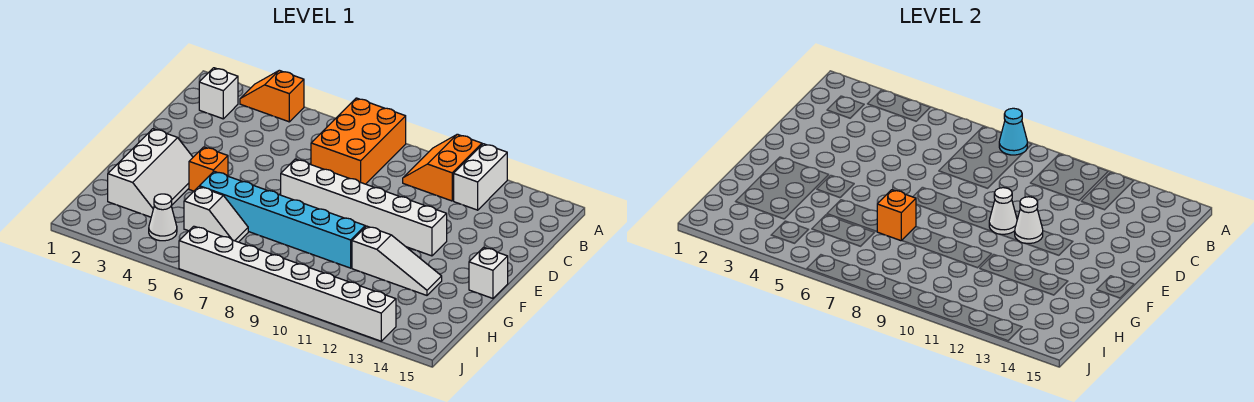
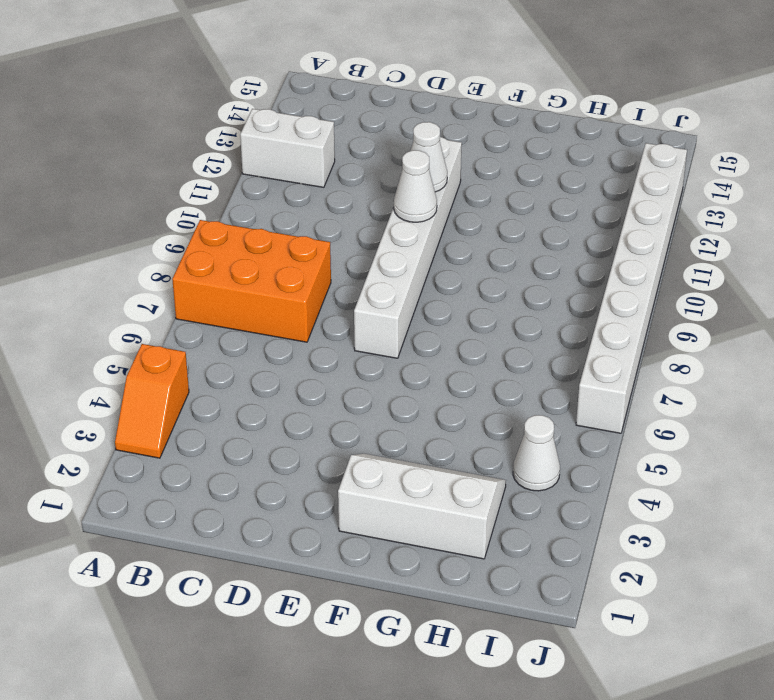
none -> orange slope A10:B11 level 1 top 11
none -> white brick B2 level 1
none -> orange brick F4 level 1

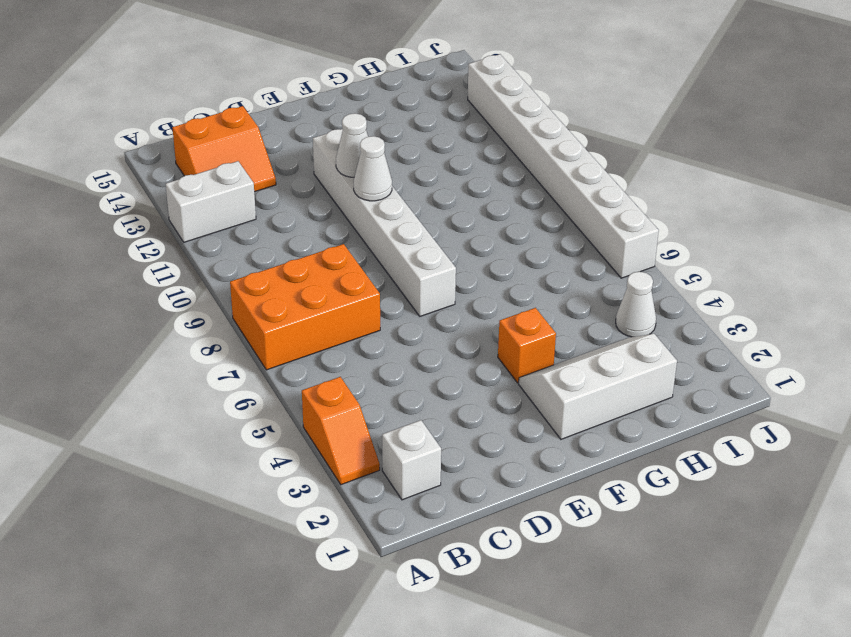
orange slope B13:C14 level 1 top 14 -> orange slope A10:B11 level 1 top 11
none -> white brick F15 level 1
none -> cyan brick G5:G10 level 1
none -> white slope G11:G13 level 1 top 11

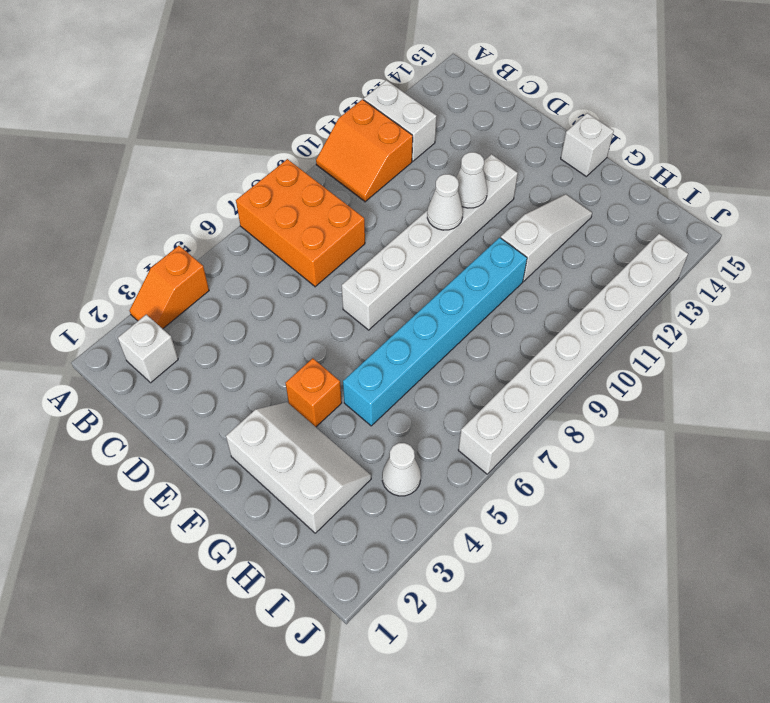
none -> white slope H5:H6 level 1 top 5
none -> cyan cone A8 level 2
none -> orange brick G7 level 2

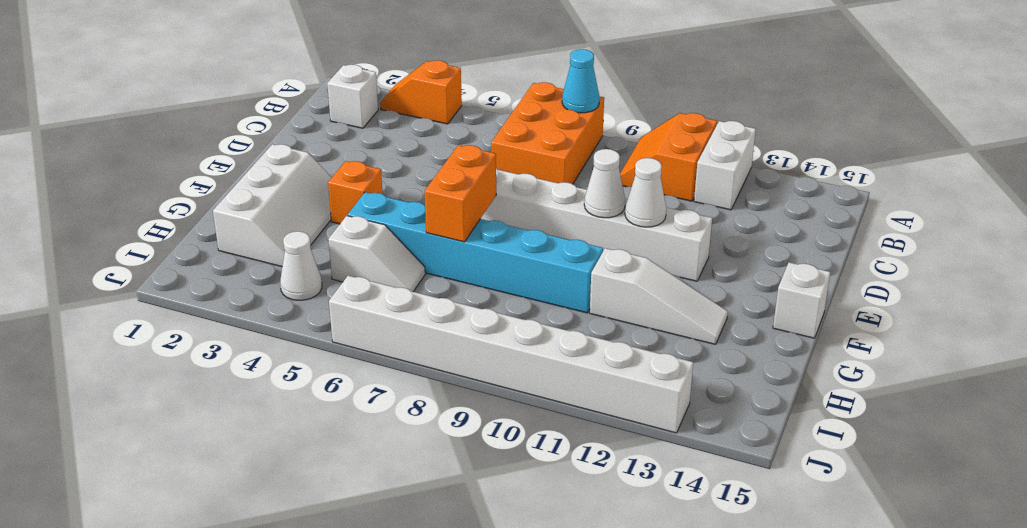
orange brick F7:G7 level 2 -> orange brick G7 level 2

